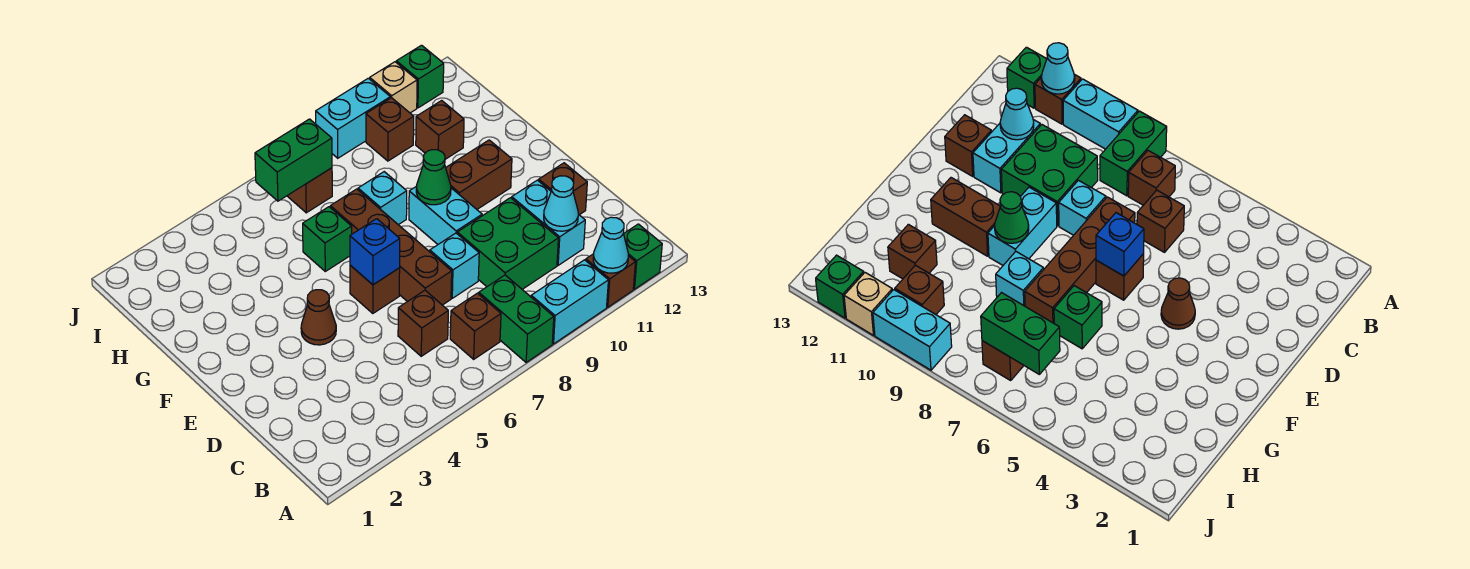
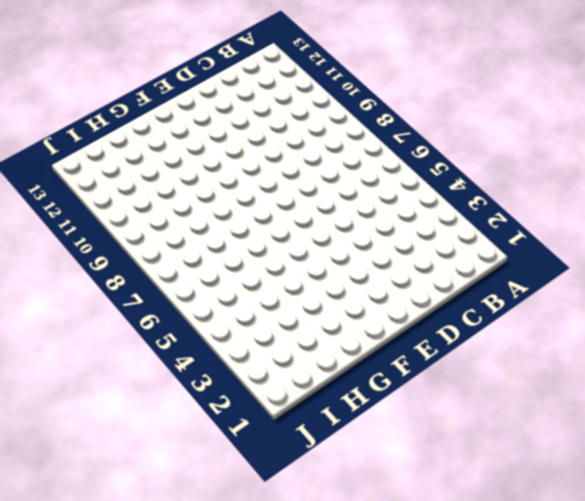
none -> green brick A8:B8 level 1
none -> cyan brick A9:A10 level 1
none -> brown brick A11 level 1

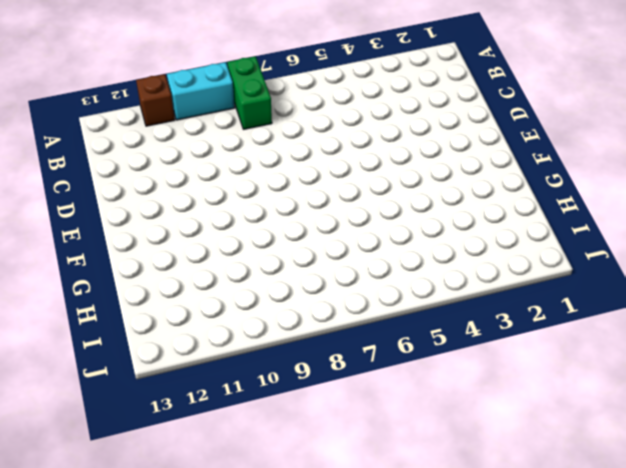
none -> green brick A12 level 1
none -> brown brick B7 level 1
none -> brown brick C6 level 1

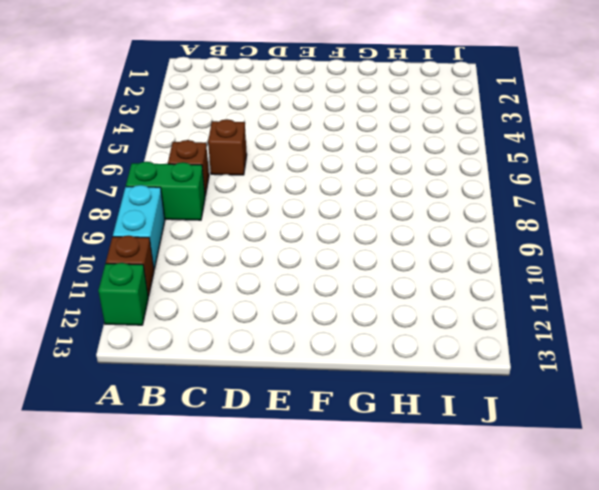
none -> green brick C9:D10 level 1
none -> cyan brick C11:D11 level 1
none -> brown brick D7:G7 level 1

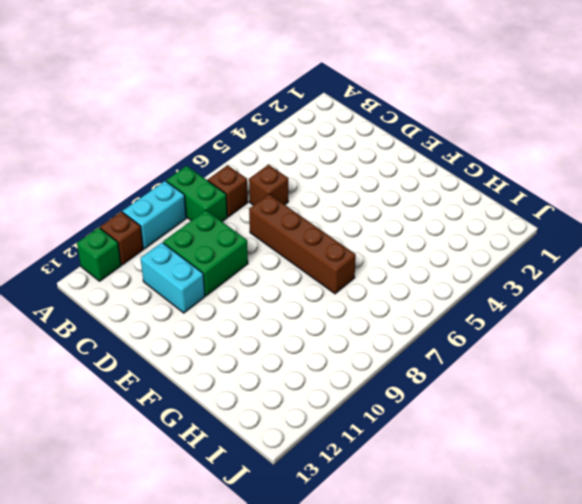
none -> cyan brick D8 level 1
none -> brown brick D12 level 1
none -> brown cone E4 level 1

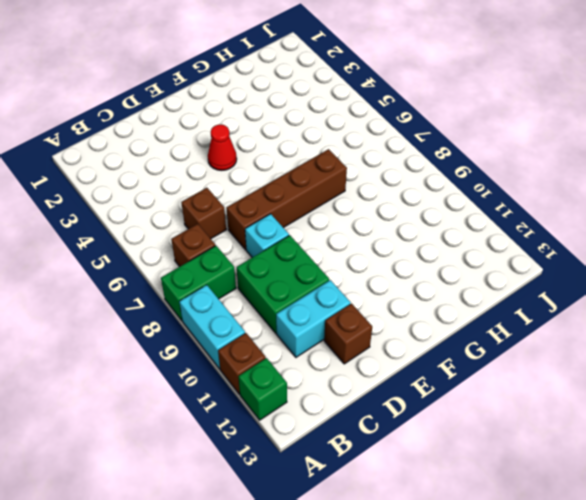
red cone E4 level 1 -> brown cone E4 level 1
none -> brown brick E6 level 1
none -> cyan brick E9:F9 level 1
none -> brown brick F10:F11 level 1

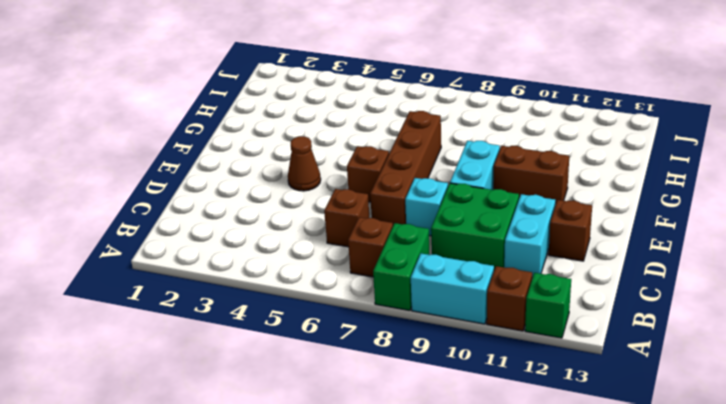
none -> green brick G6 level 1
none -> cyan brick G8 level 1
none -> brown brick H11 level 1

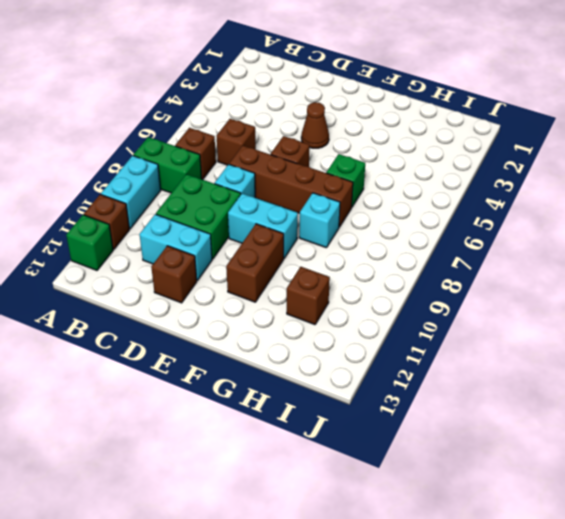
none -> brown brick I7 level 1
none -> brown brick I10 level 1
none -> cyan brick J9:J10 level 1

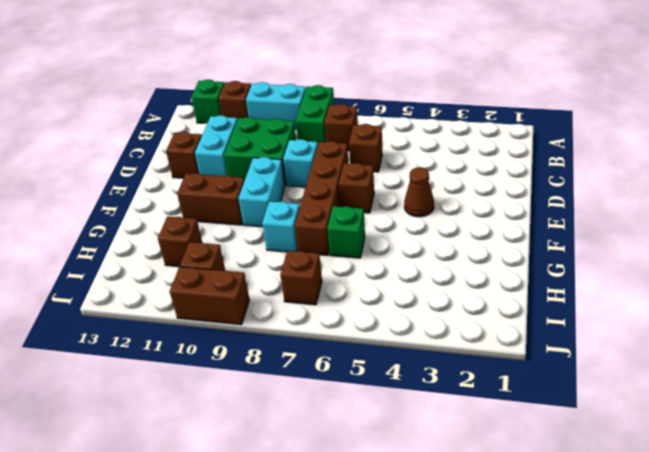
brown brick J9:J10 level 1 -> cyan brick J9:J10 level 1
none -> tan brick J11 level 1
none -> green brick J12 level 1
none -> cyan cone A11 level 2

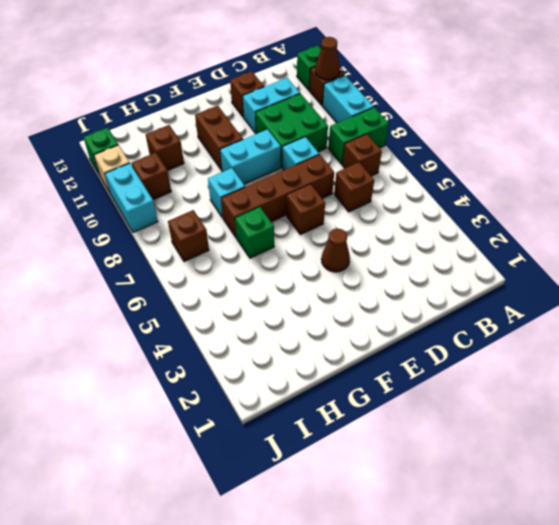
brown cone A11 level 2 -> cyan cone A11 level 2
none -> cyan cone C11 level 2
none -> blue brick E6 level 2
none -> green cone F9 level 2

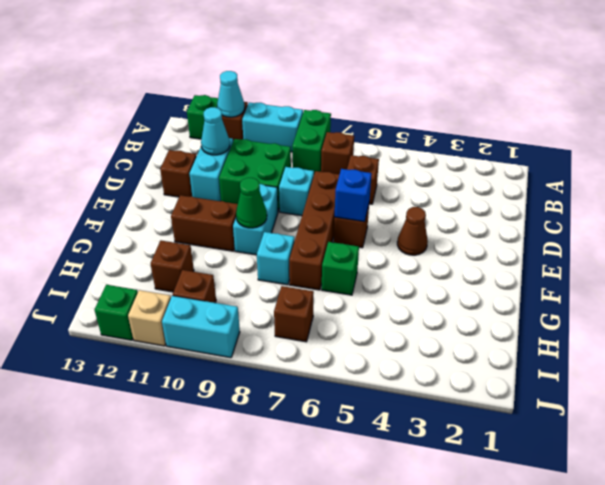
none -> green brick I6:I7 level 2

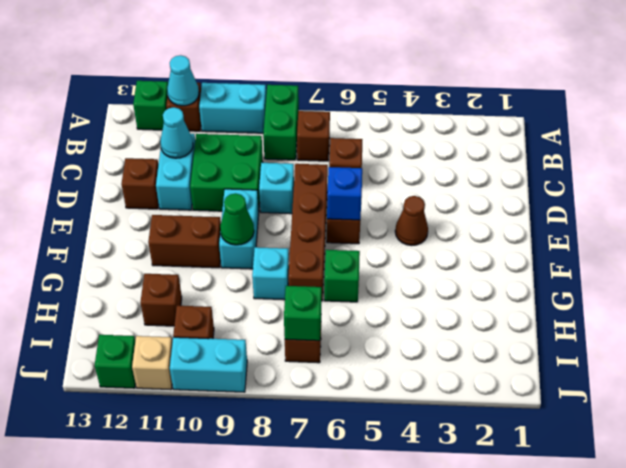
green brick I7 level 2 -> green brick I6:I7 level 2

